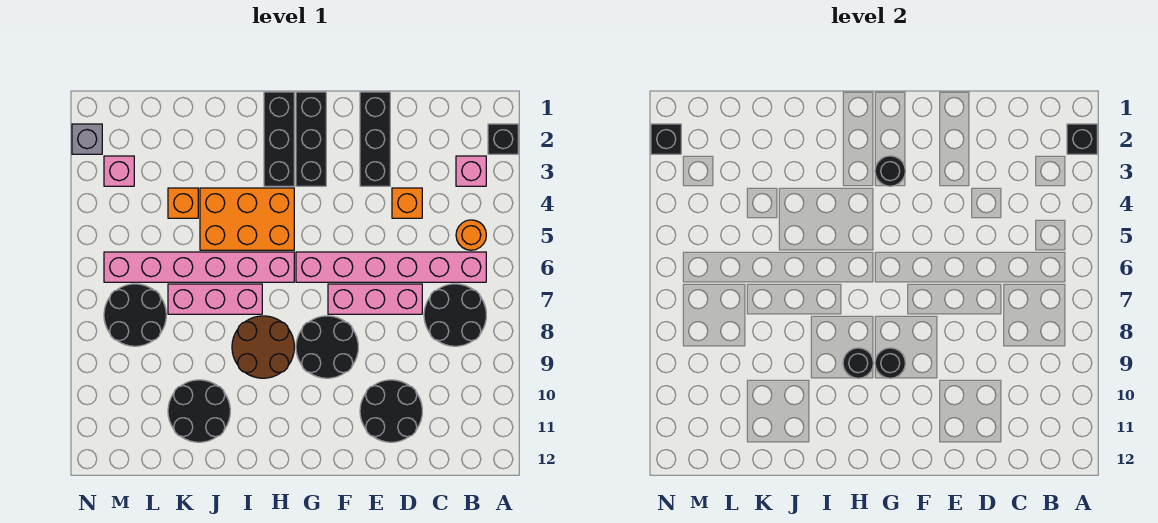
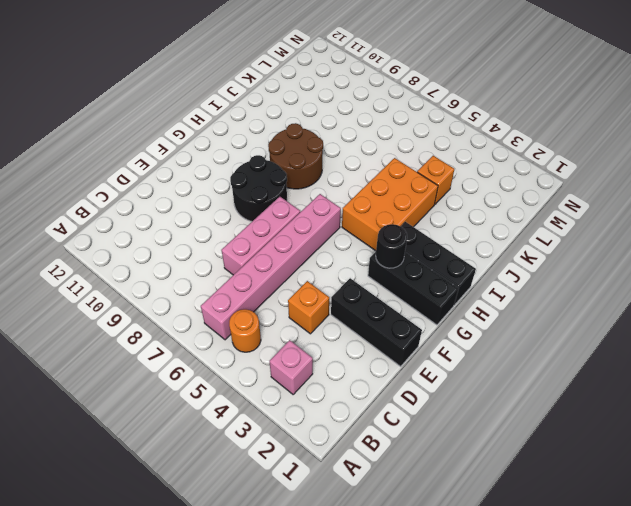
none -> black brick A2 level 1
none -> black round brick B7:C8 level 1
none -> black round brick D10:E11 level 1

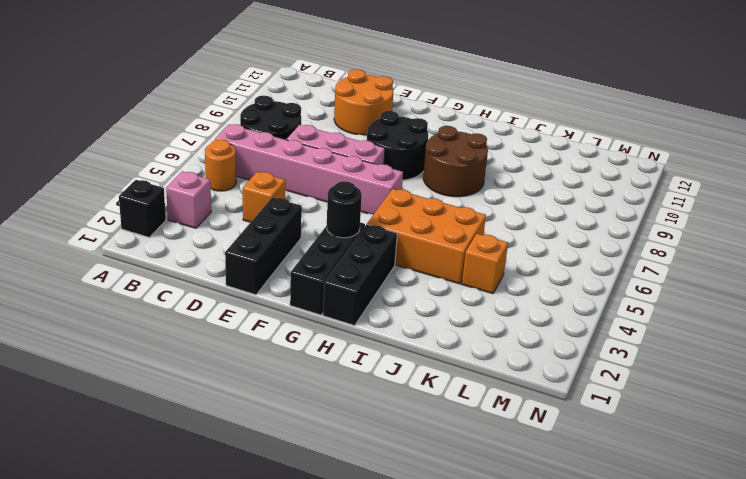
orange round brick D10:E11 level 1 -> black round brick D10:E11 level 1
none -> pink brick H6:M6 level 1
none -> pink brick I7:K7 level 1
none -> black round brick J10:K11 level 1

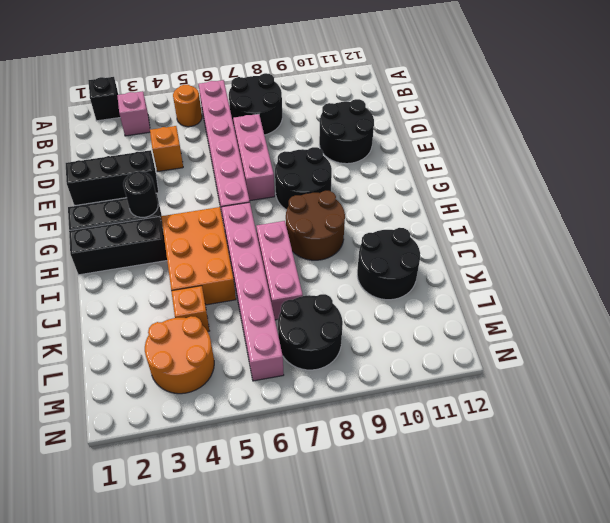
orange round brick L3:M4 level 1 -> pink brick M3 level 1
none -> grey brick N2 level 1
none -> black brick A2 level 2
none -> black round brick G9 level 2

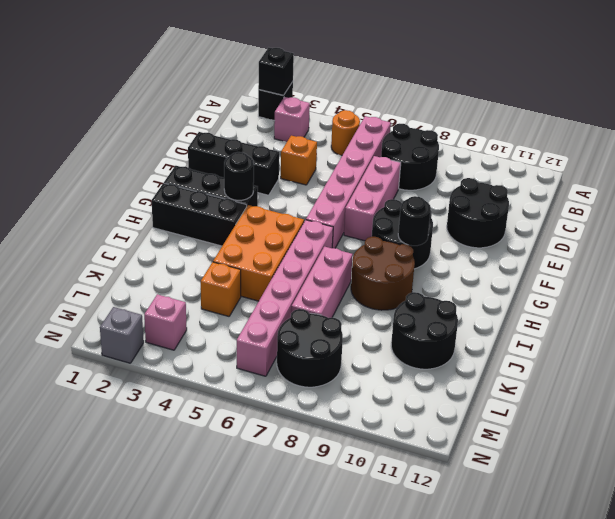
none -> black round brick H9 level 2
none -> black brick N2 level 2

